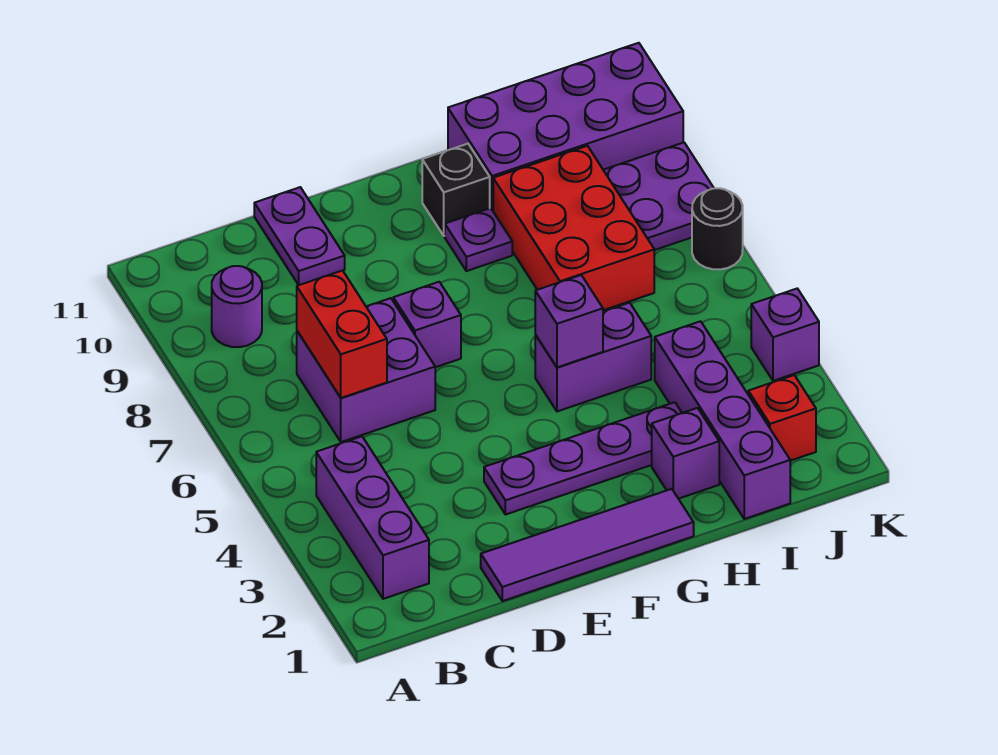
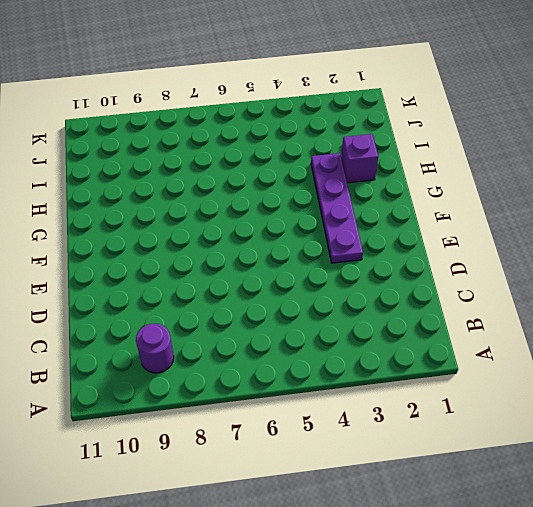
none -> purple brick B2:B4 level 1
none -> purple brick C6:D7 level 1
none -> purple tile D1:G1 level 1

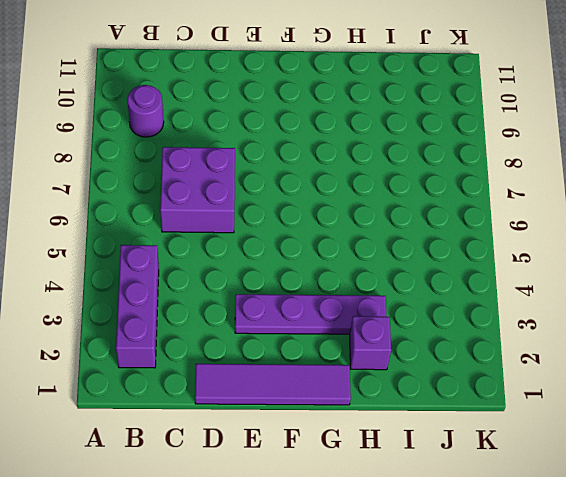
none -> purple plate D10:D11 level 1
none -> purple brick E7 level 1
none -> purple brick G5:H5 level 1

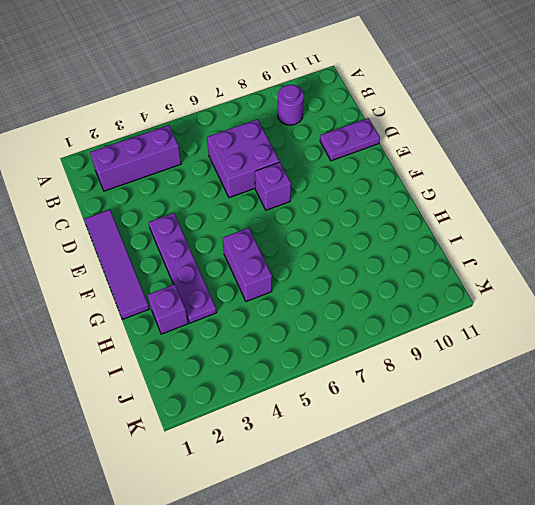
none -> purple plate G9 level 1
none -> black brick G10 level 1
none -> red brick H7:I9 level 1

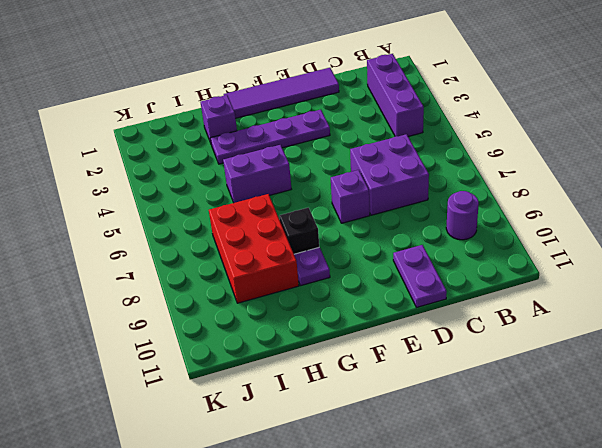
black brick G8 level 1 -> black brick G10 level 1
none -> purple brick H10:K11 level 1
none -> purple brick I1:I4 level 1
none -> red brick J2 level 1

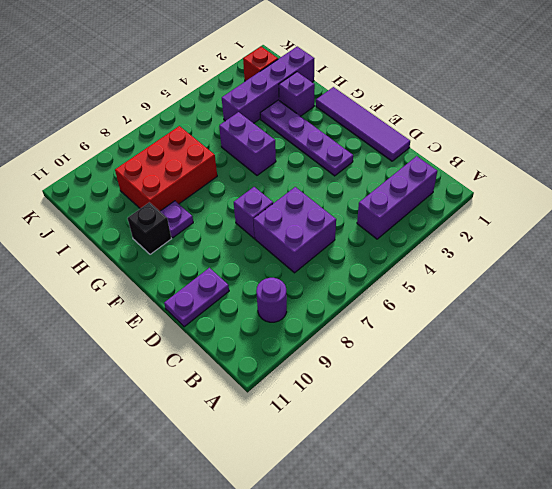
none -> purple brick H10:K11 level 1
none -> purple plate J8:K9 level 1
none -> purple brick K4 level 1

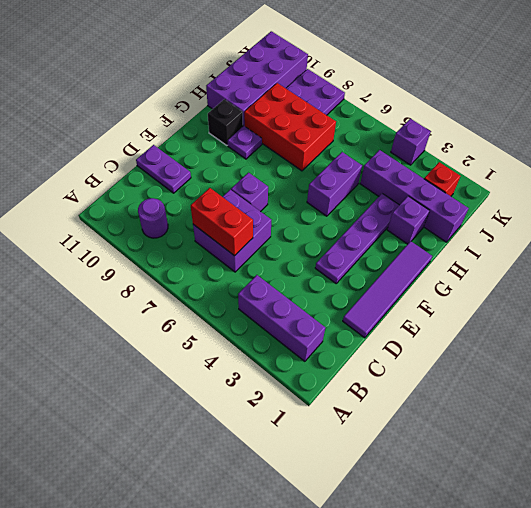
none -> black round brick K7 level 1
none -> purple brick G5 level 2

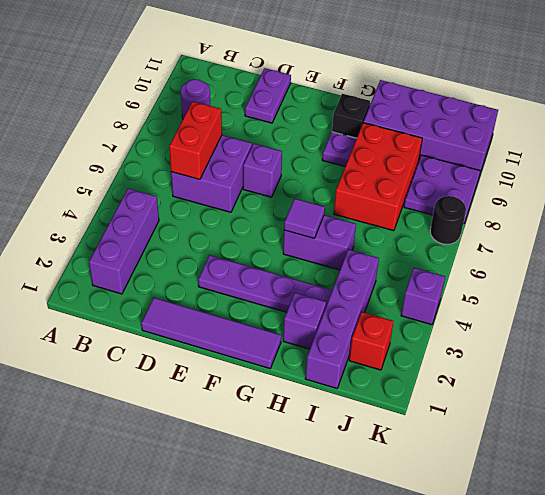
purple tile G5 level 2 -> purple brick G5 level 2

